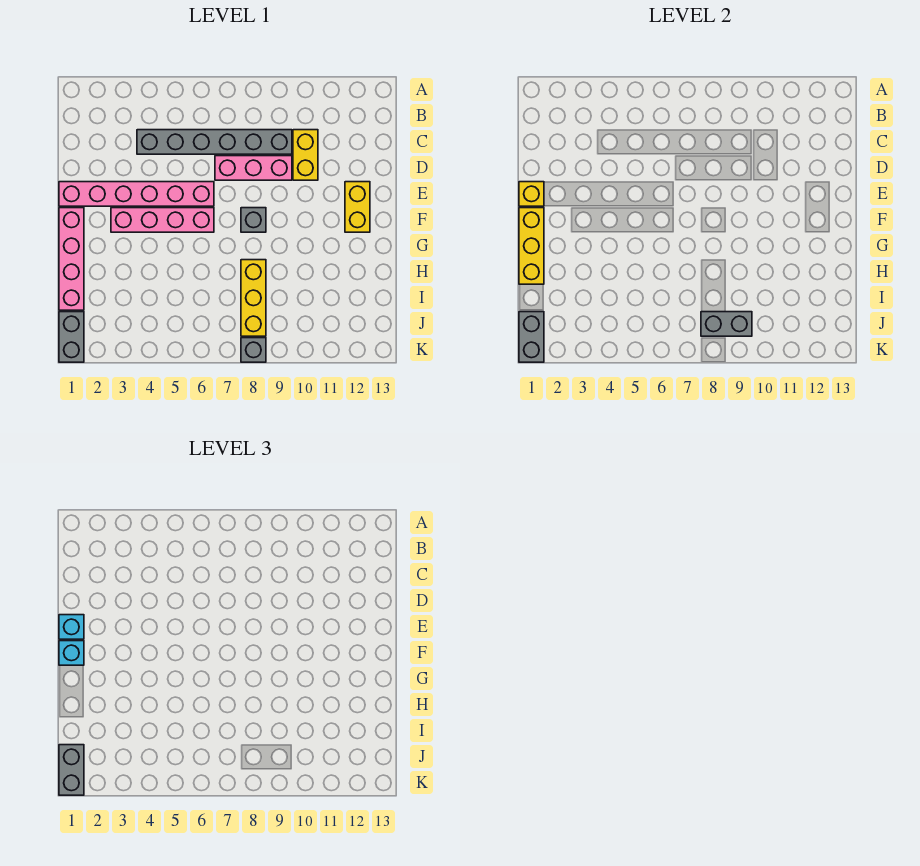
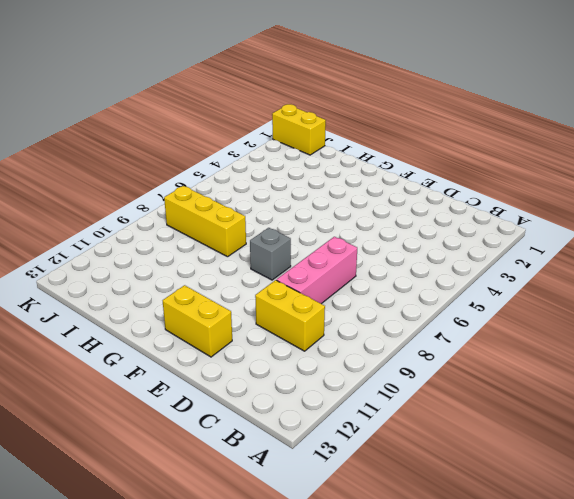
yellow brick J1:K1 level 1 -> grey brick J1:K1 level 1
none -> grey brick C4:C9 level 1
none -> pink brick E1:E6 level 1
none -> pink brick F1:I1 level 1

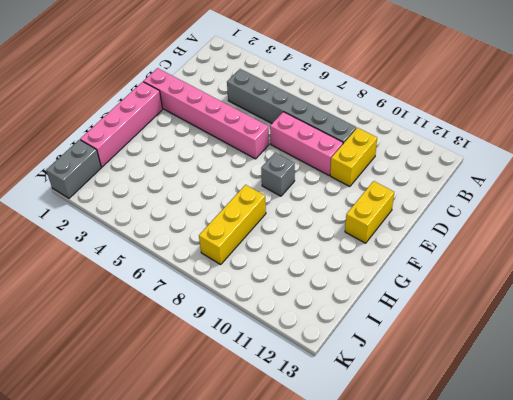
none -> pink brick F3:F6 level 1
none -> grey brick K8 level 1
none -> yellow brick E1 level 2

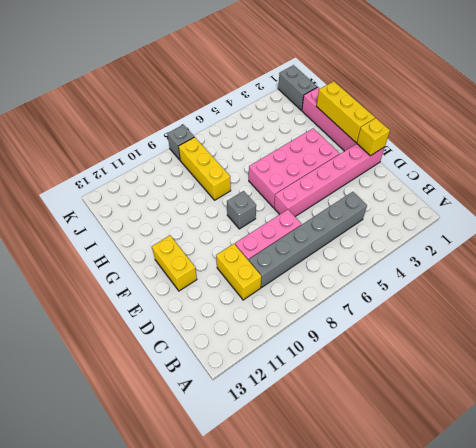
pink brick F3:G6 level 1 -> pink brick F3:F6 level 1
none -> grey brick J1:K1 level 2
none -> grey brick J8:J9 level 2
none -> cyan brick E1 level 3

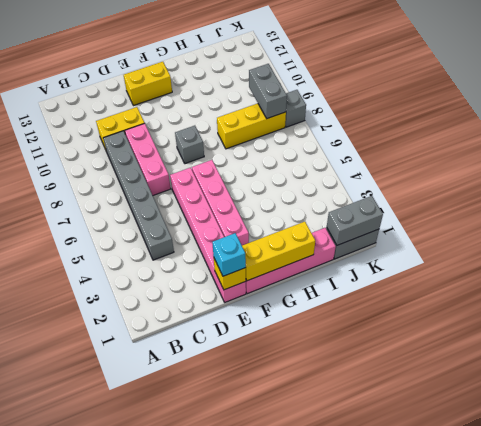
none -> cyan brick F1 level 3
none -> grey brick J1:K1 level 3

